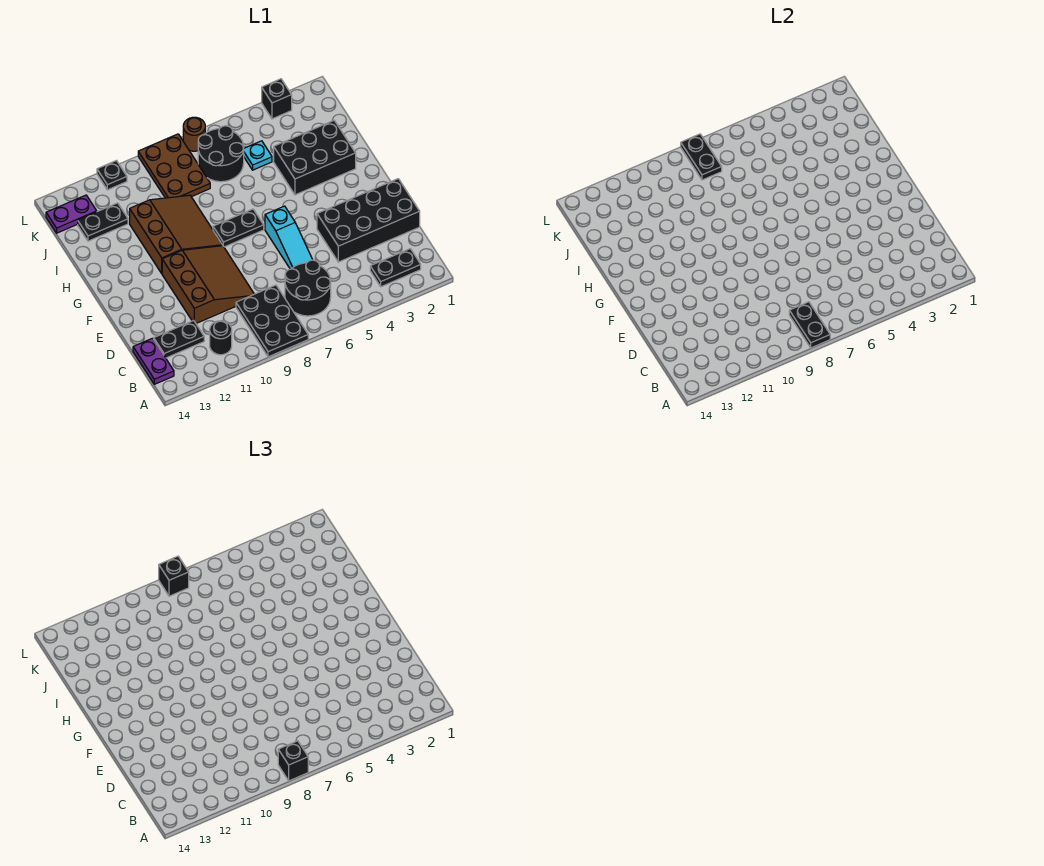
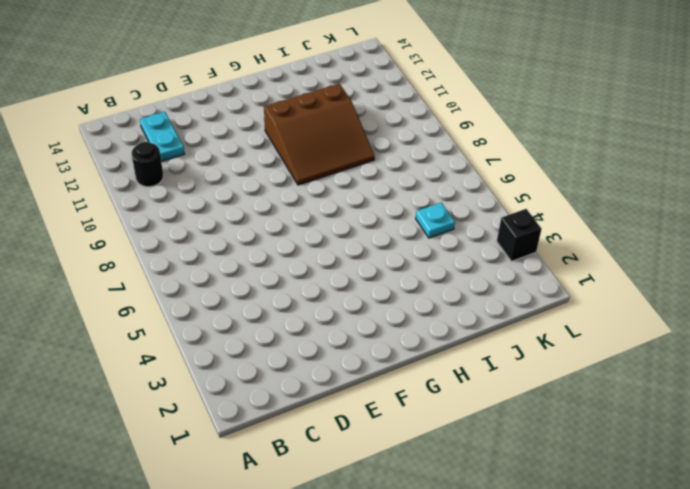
cyan plate C12:C13 level 1 -> black plate C12:C13 level 1
none -> black plate A8:C9 level 1
none -> black plate B2:B3 level 1
none -> black round brick B6:C7 level 1

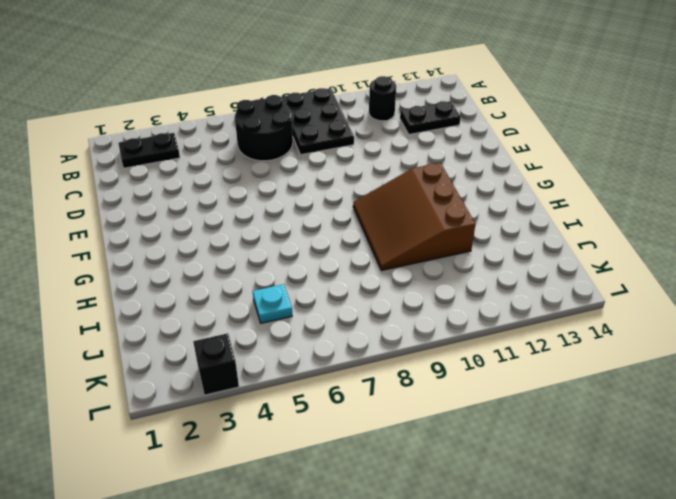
none -> purple plate B14:C14 level 1
none -> black brick D1:E4 level 1
none -> cyan slope D6:F6 level 1 top F

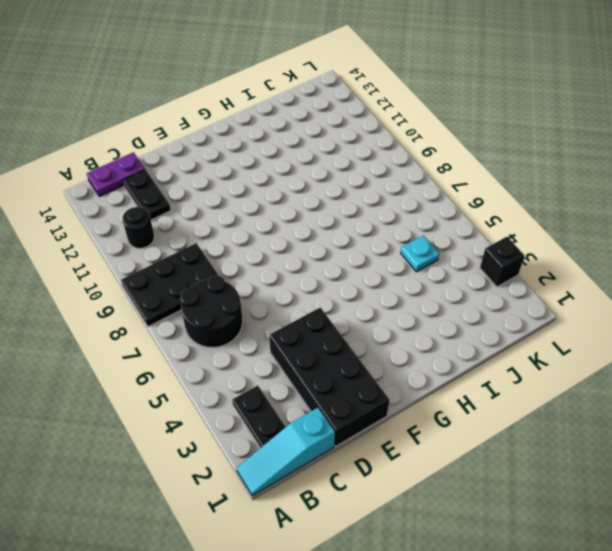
cyan slope A1:C1 level 1 top C -> cyan slope D6:F6 level 1 top F
none -> brown slope D9:F11 level 1 top 11
none -> black plate G7:G8 level 1
none -> brown slope G9:I11 level 1 top 11

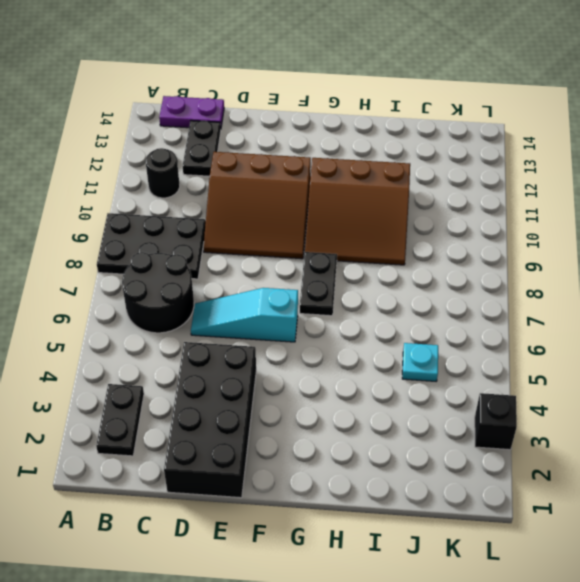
none -> black brick H2:I4 level 1
none -> black round brick J6:K7 level 1
none -> brown plate J8:L9 level 1

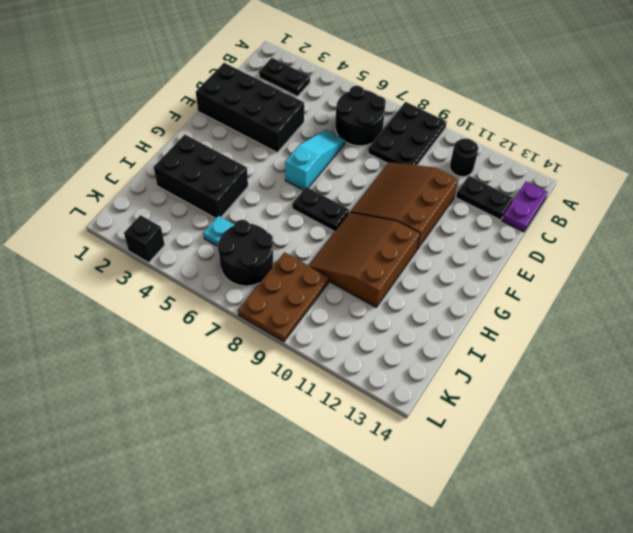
none -> black plate J12:J13 level 1
none -> purple plate K13:K14 level 1
none -> brown round brick L7 level 1

